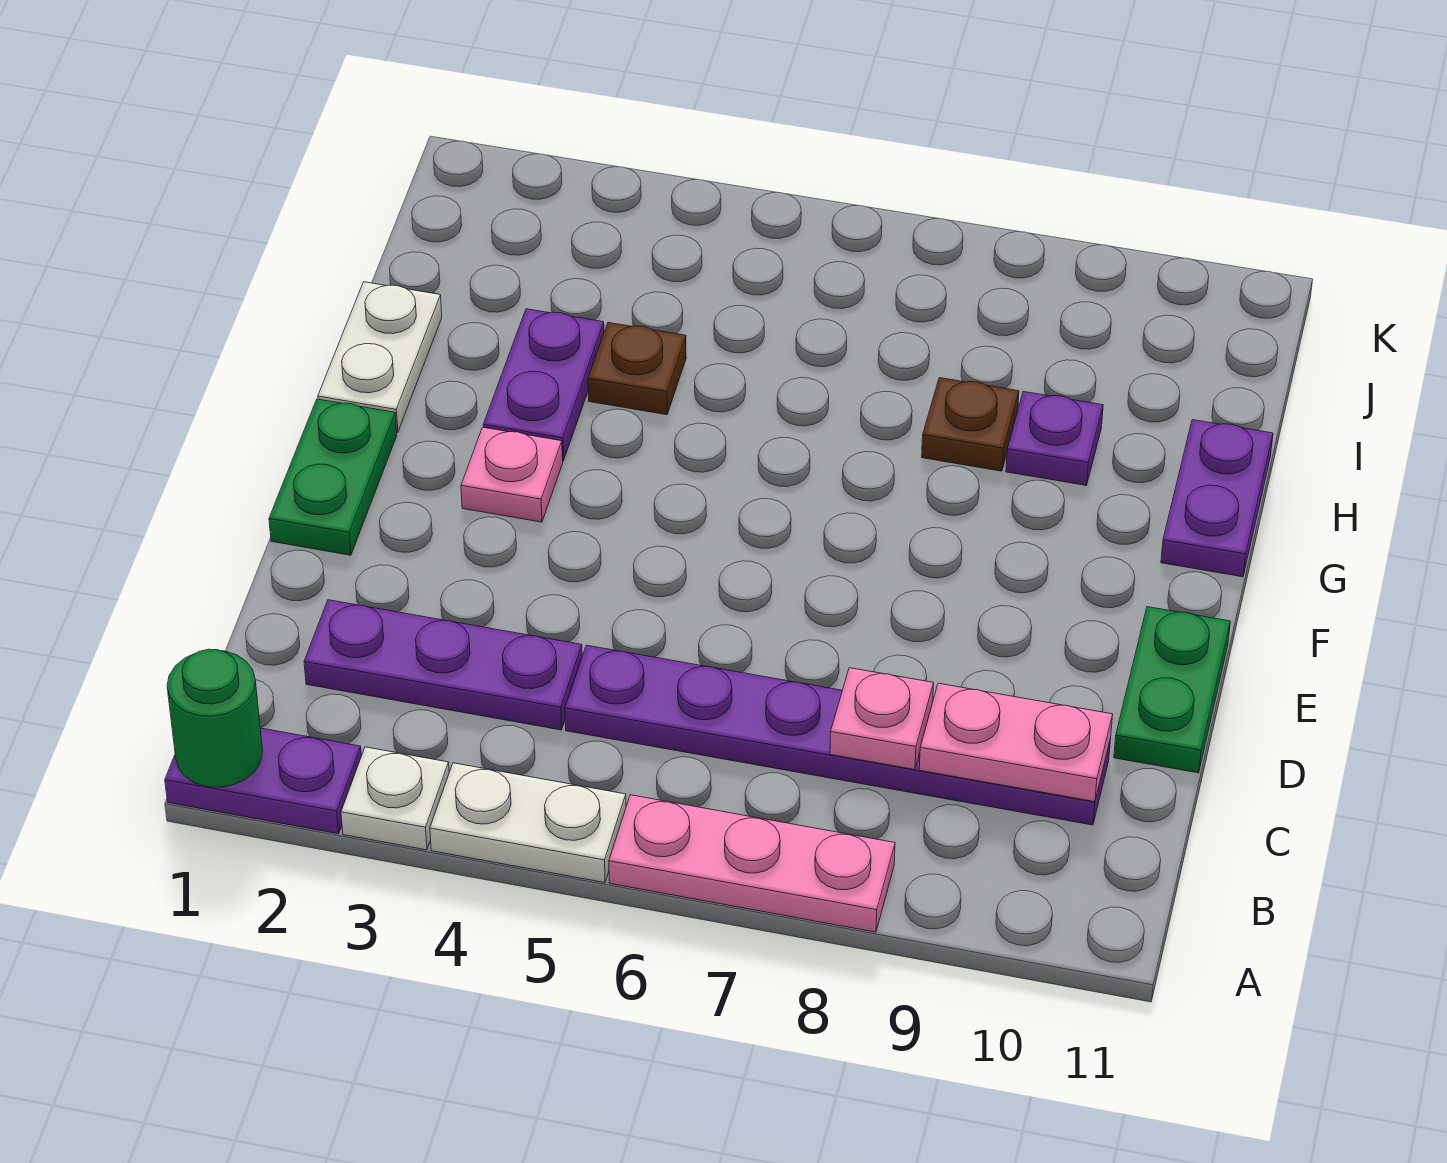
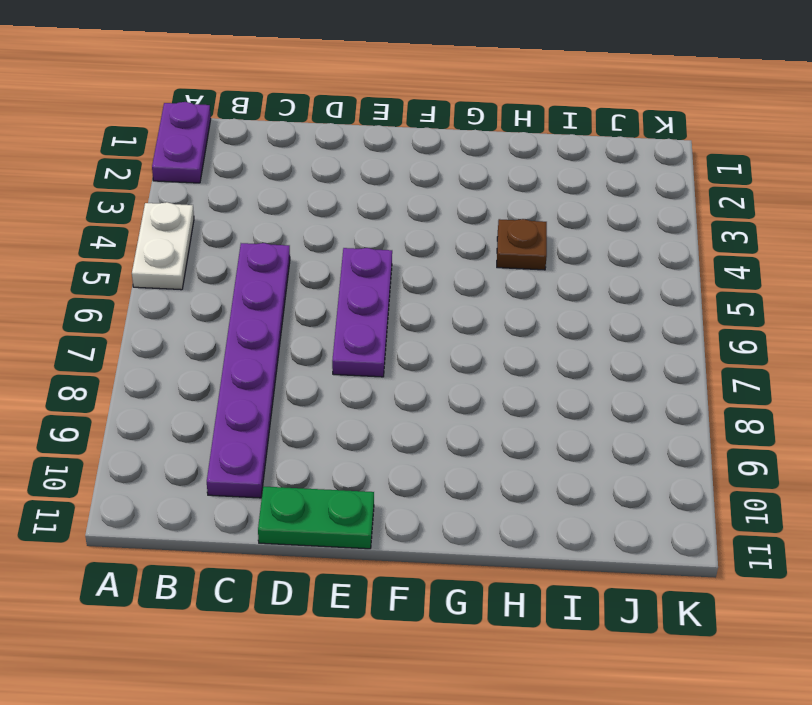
purple plate E5:E7 level 1 -> purple plate C2:C4 level 1
none -> white plate A3 level 1
none -> pink plate A6:A8 level 1
none -> green plate E1:F1 level 1

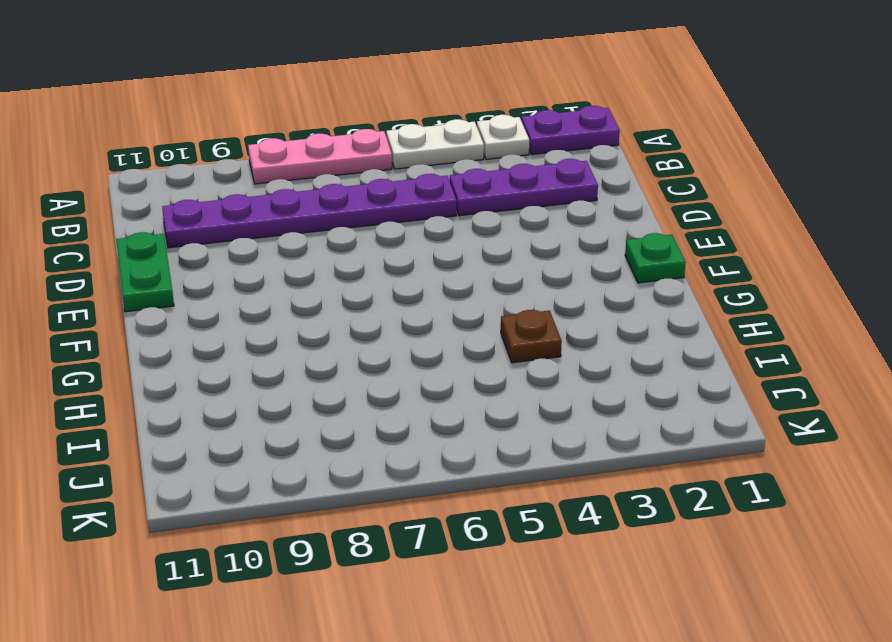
green plate F1 level 1 -> green plate E1:F1 level 1
none -> pink plate F3 level 1
none -> white plate G1:H1 level 1
none -> purple plate G3:H3 level 1

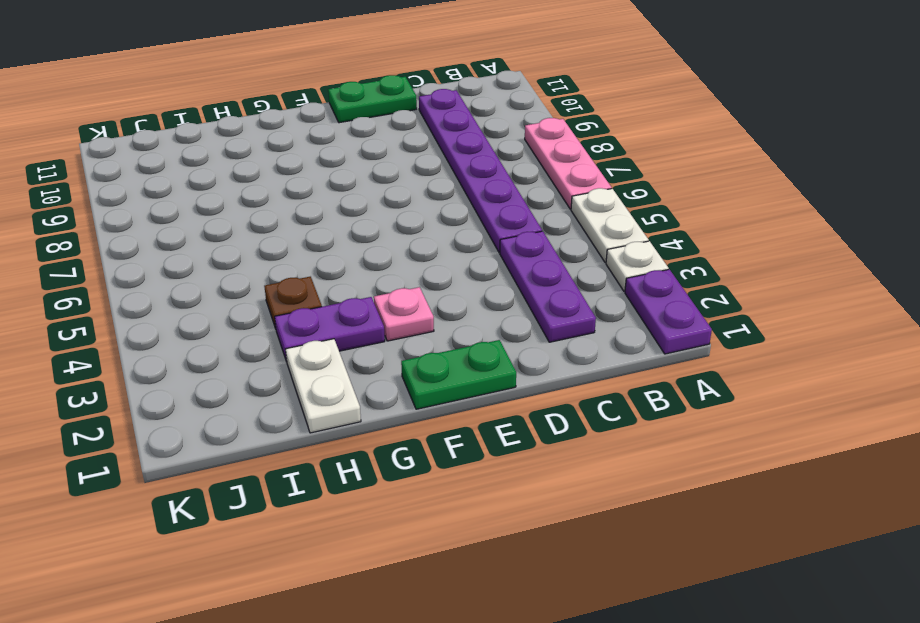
white plate H1:H2 level 1 -> white plate G1:H1 level 1
none -> purple plate G11:H11 level 1
none -> brown plate H8 level 1
none -> purple plate H9 level 1

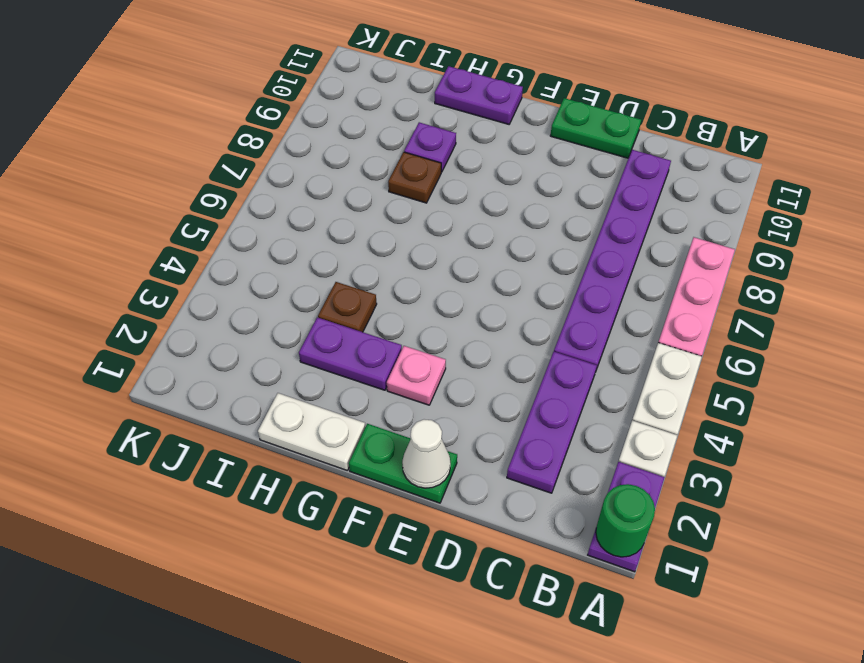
white cone E1 level 2 -> none
none -> pink plate C8 level 2
none -> pink plate C9:C10 level 2

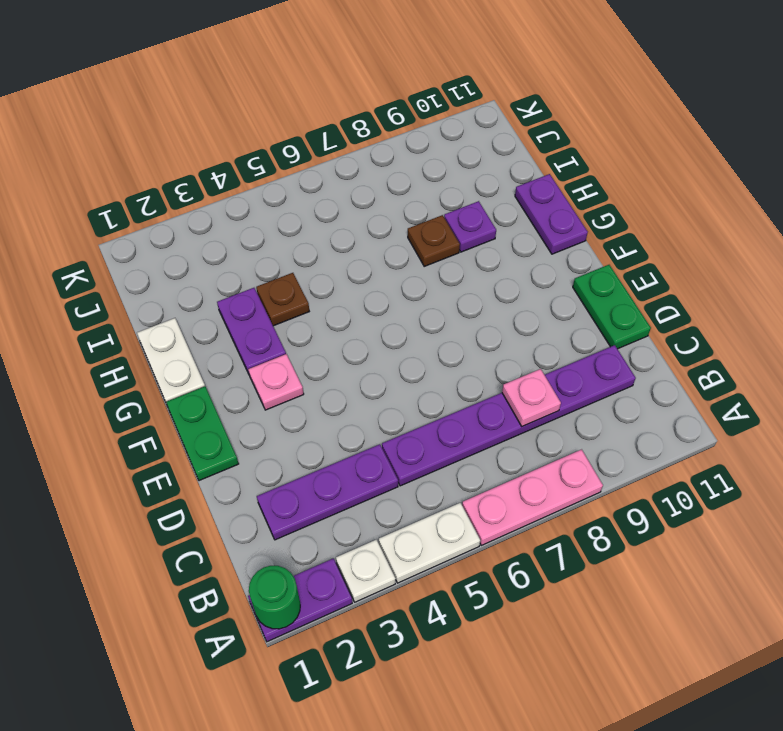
none -> pink plate C9:C10 level 2

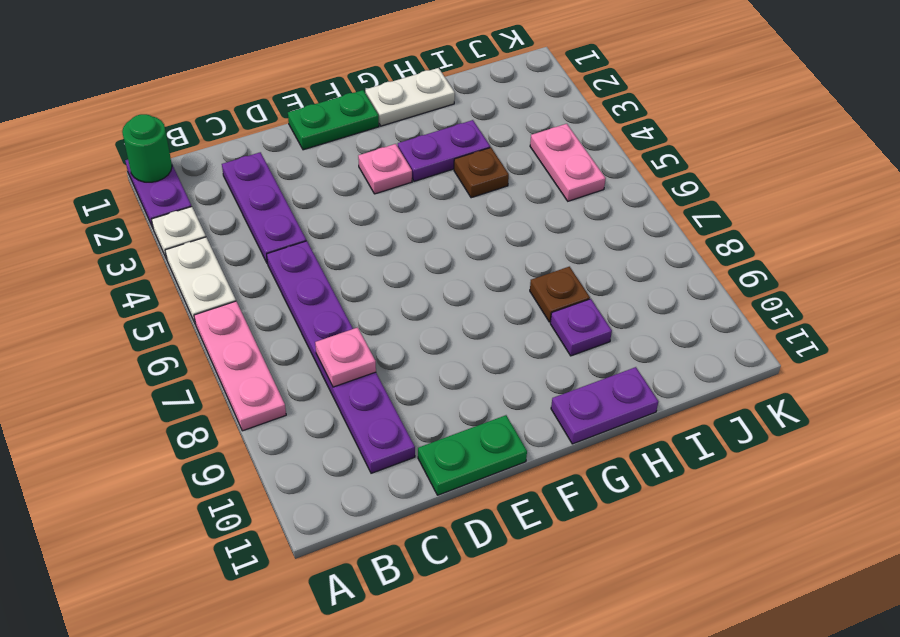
pink plate J4:J5 level 1 -> pink plate C9:C10 level 2

